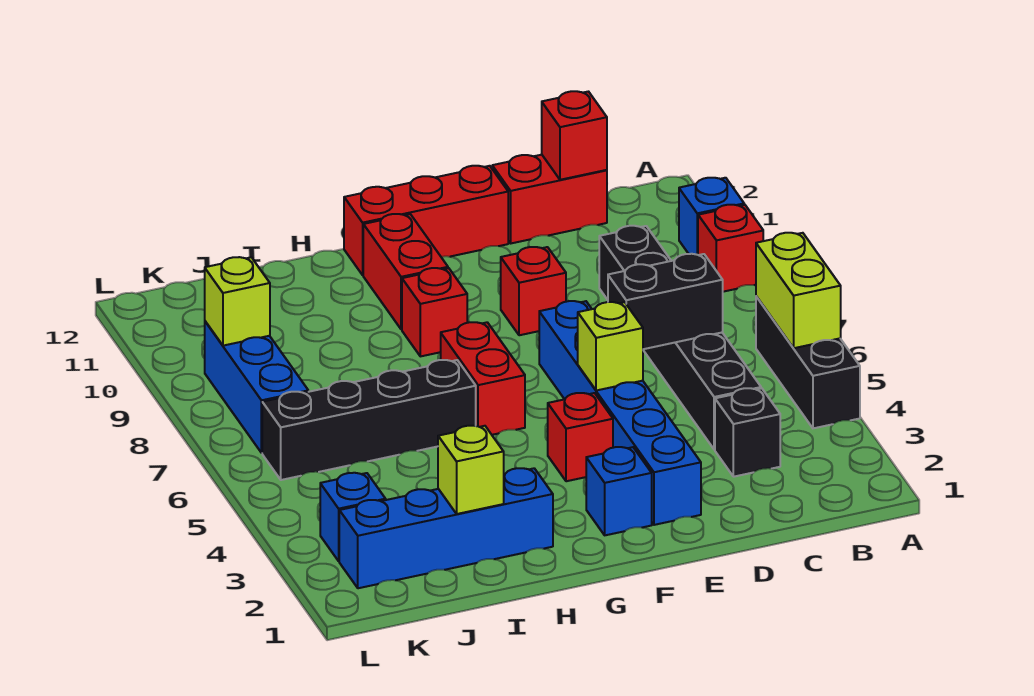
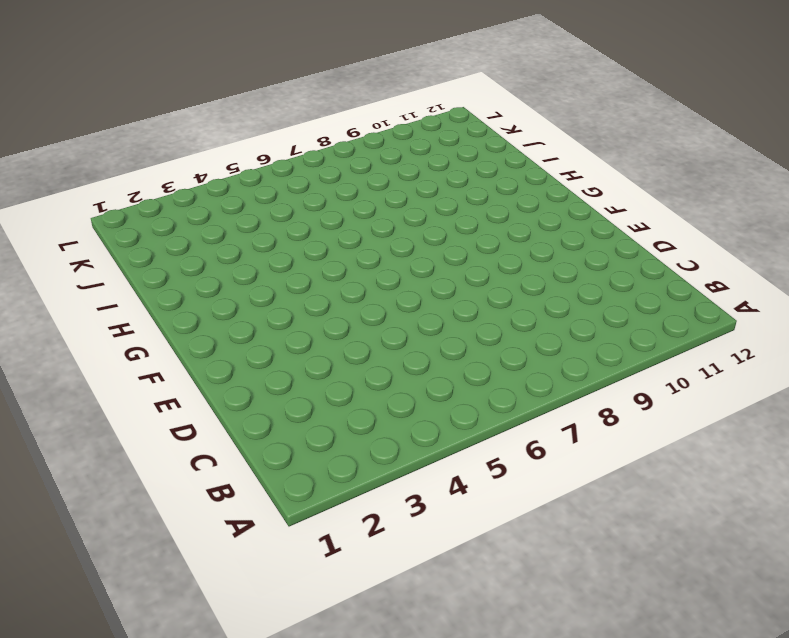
none -> black brick A4:A6 level 1
none -> red brick A9 level 1
none -> blue brick A10 level 1

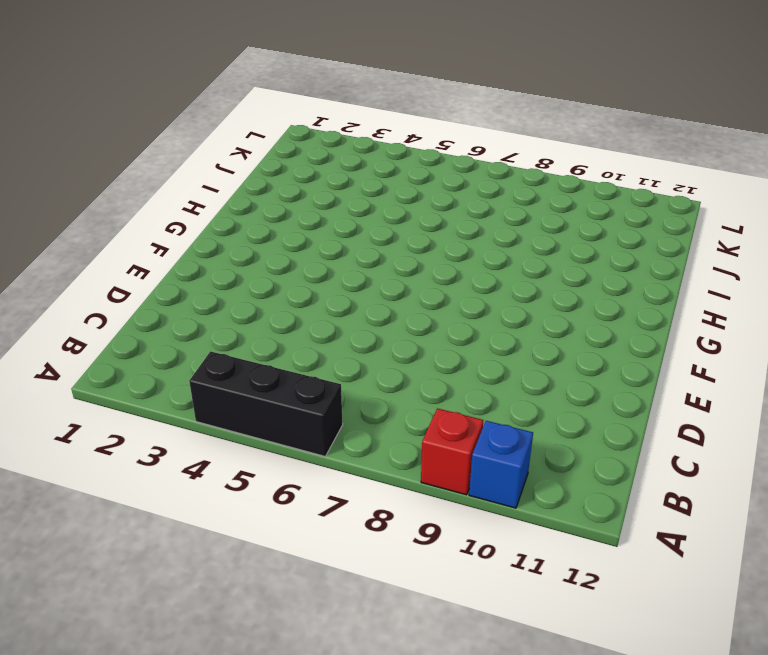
none -> black brick C3 level 1
none -> black brick C4:C9 level 1
none -> red brick C12:D12 level 1

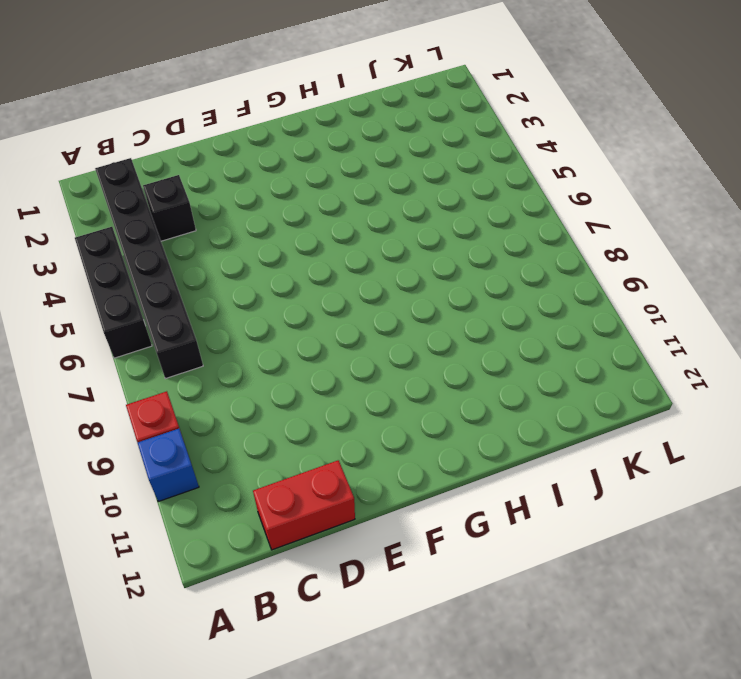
black brick B2:B7 level 1 -> black brick C4:C9 level 1
none -> blue brick E2:E7 level 1
none -> red brick E9 level 1
none -> red brick E12:G12 level 1

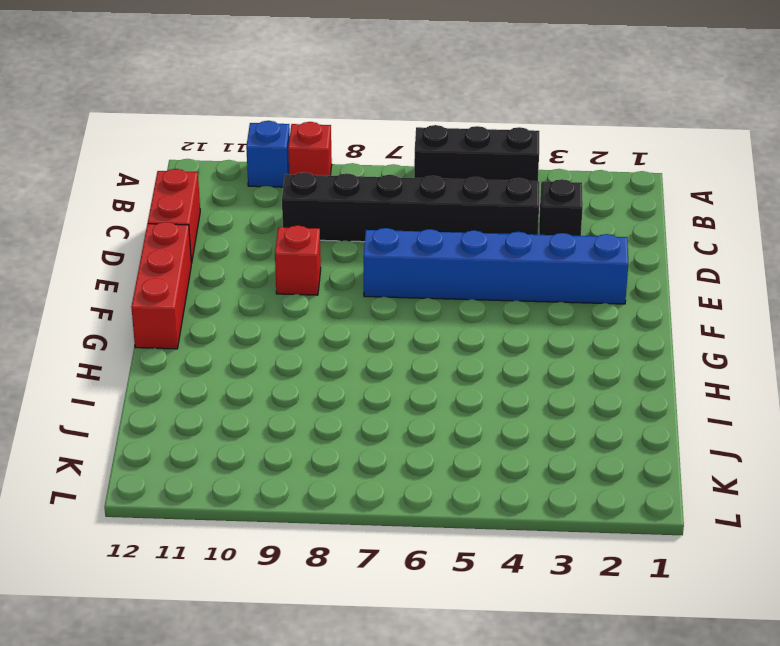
none -> blue brick F2 level 1
none -> red brick F4 level 1
none -> red brick G6:G7 level 1

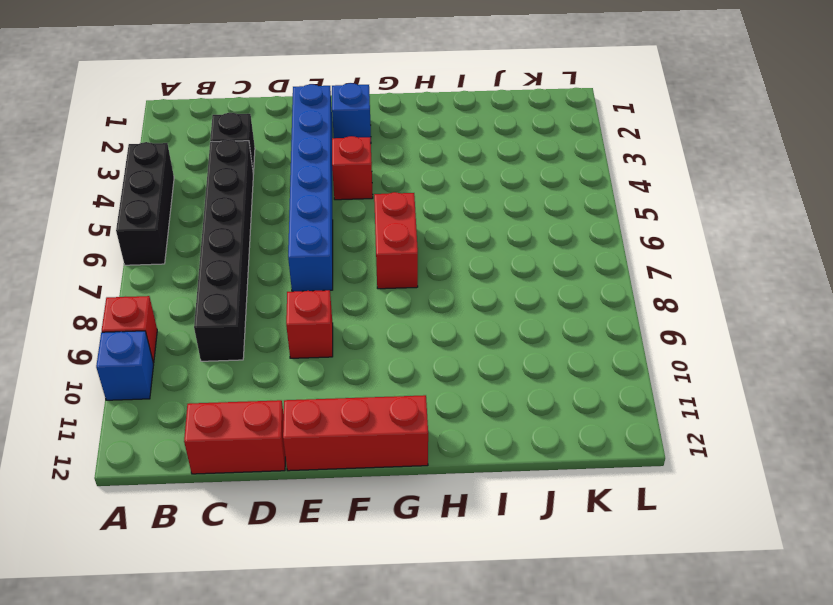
none -> red brick G9 level 1
none -> red brick G10:G11 level 1
none -> blue brick H2:K2 level 1

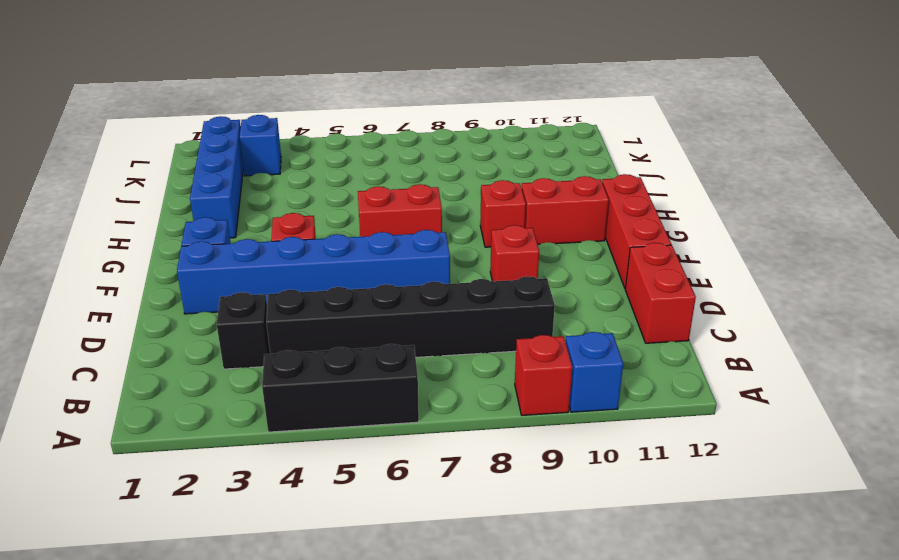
none -> black brick H6:K6 level 1
none -> blue brick K7:K9 level 1
none -> lime brick A5:A6 level 2

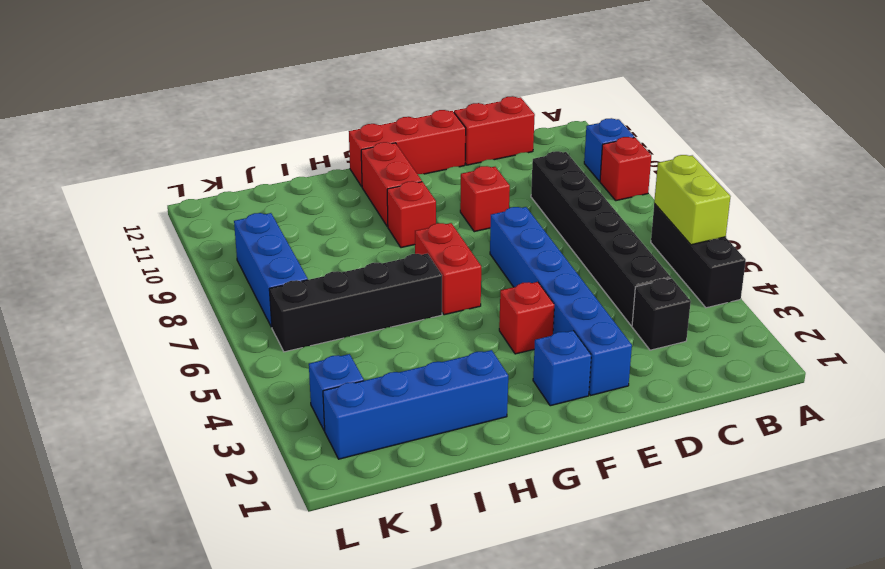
none -> black brick C6:D6 level 2
none -> red brick C12 level 2
none -> lime brick E5 level 2

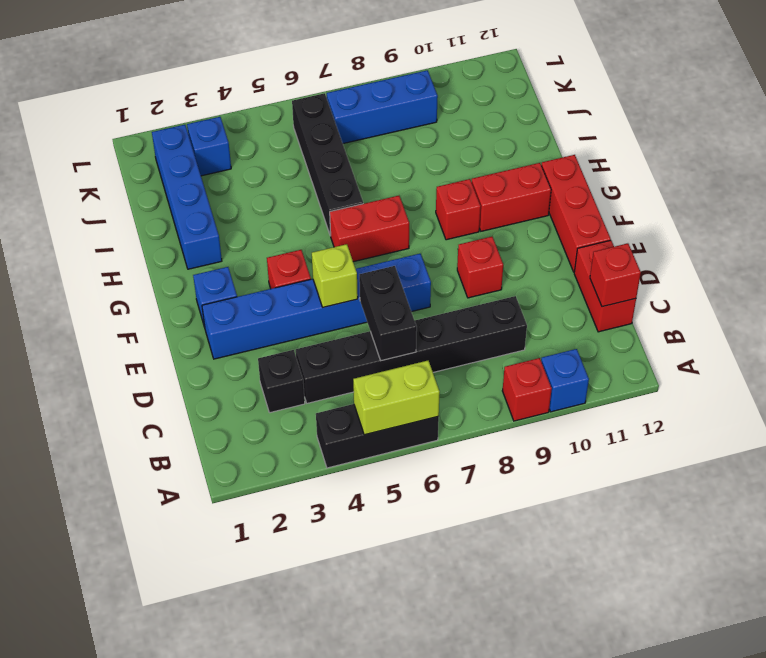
none -> lime brick I2 level 2
none -> lime brick K9 level 2

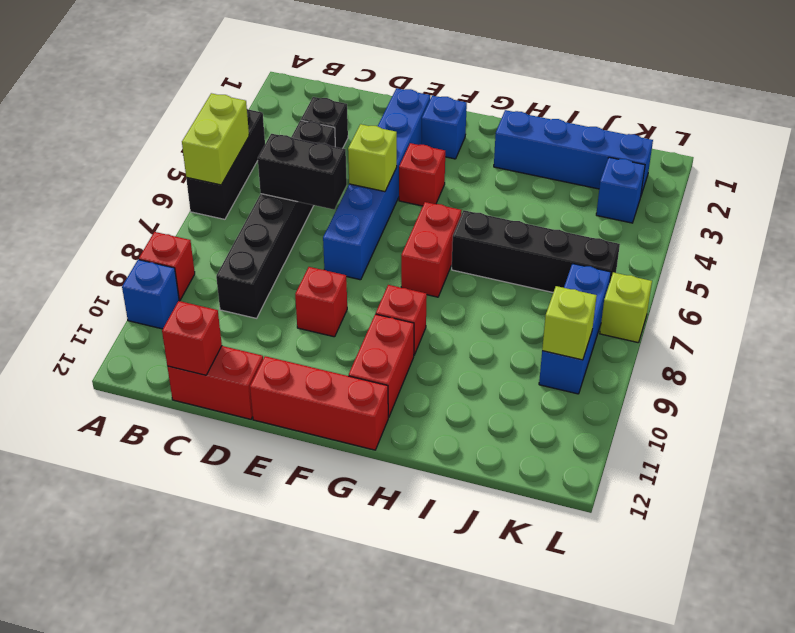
lime brick L7 level 1 -> lime brick I2 level 2

